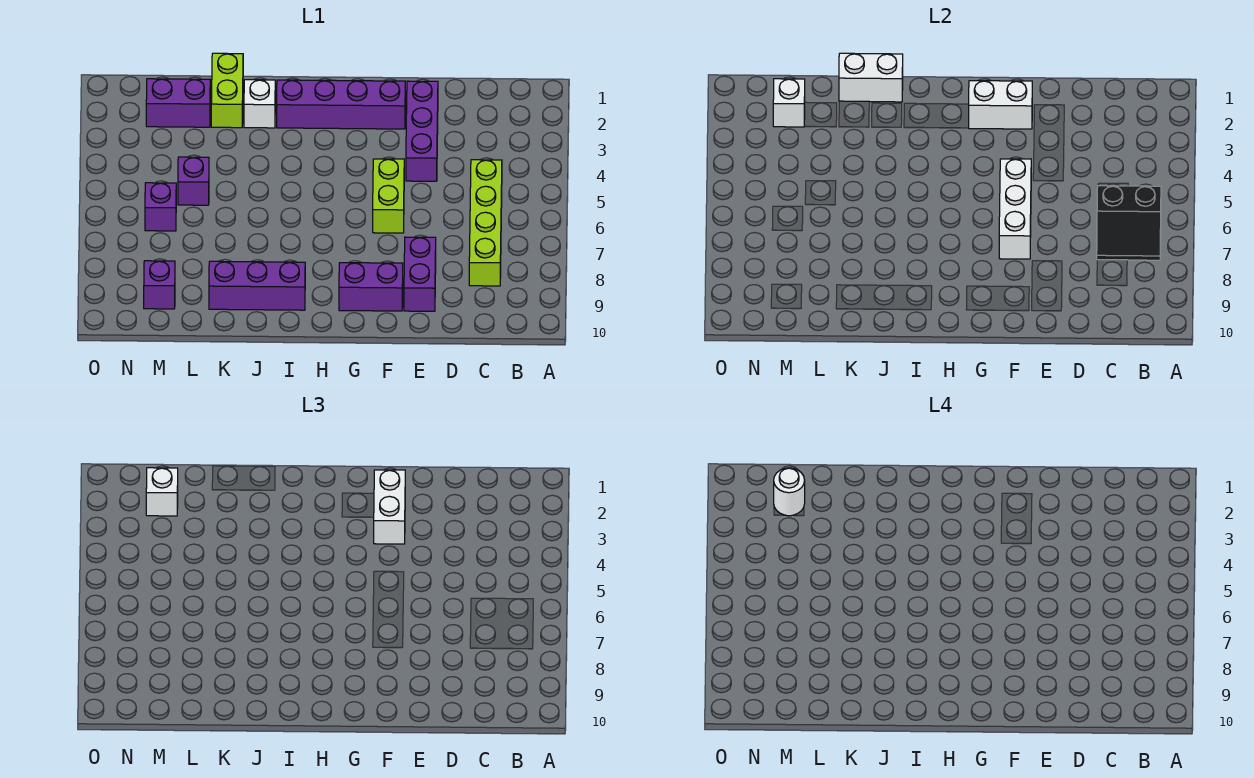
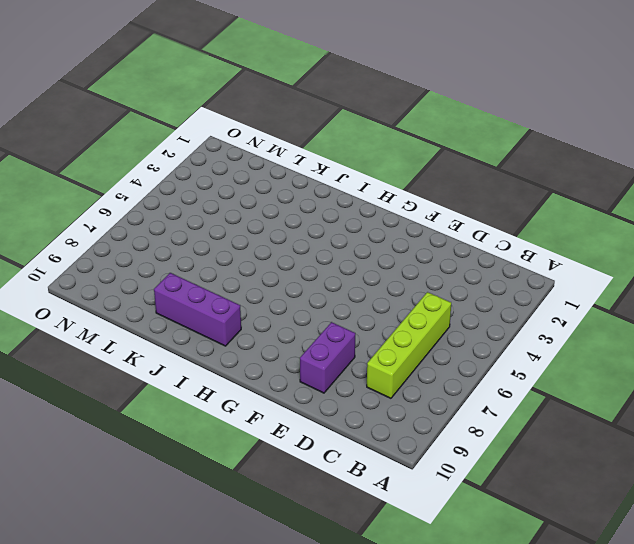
none -> purple brick E2:E4 level 1
none -> purple brick F2:I2 level 1
none -> lime brick F5:F6 level 1

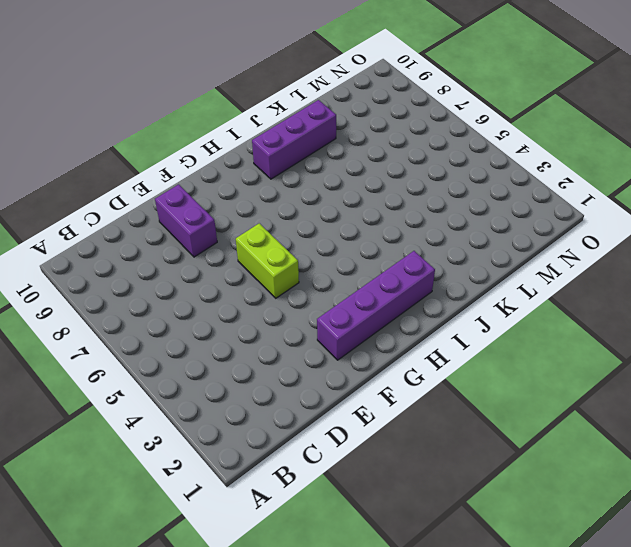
none -> lime brick C5:C8 level 1
none -> purple brick E2:E4 level 1
none -> purple brick F9:G9 level 1

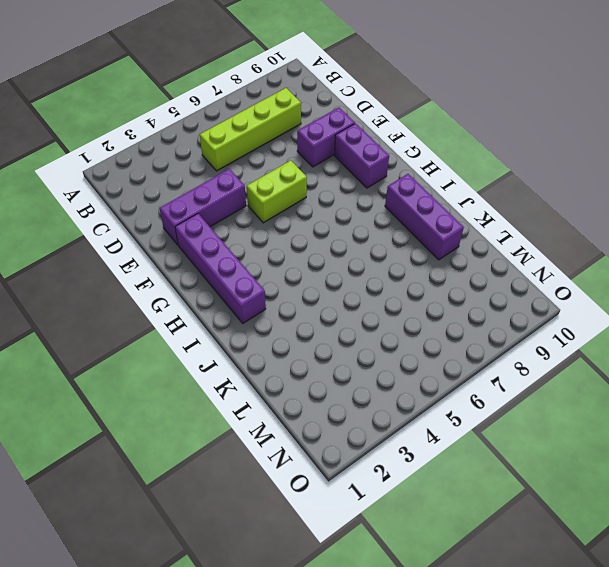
none -> white brick J2 level 1
none -> lime brick K1:K2 level 1
none -> purple brick L2:M2 level 1

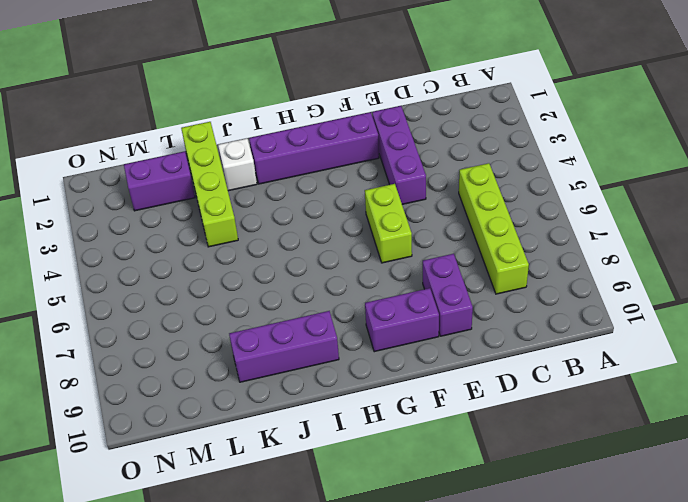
lime brick K1:K4 level 1 -> lime brick K1:K2 level 1
none -> purple brick L5 level 1
none -> purple brick M6 level 1
none -> purple brick M9 level 1

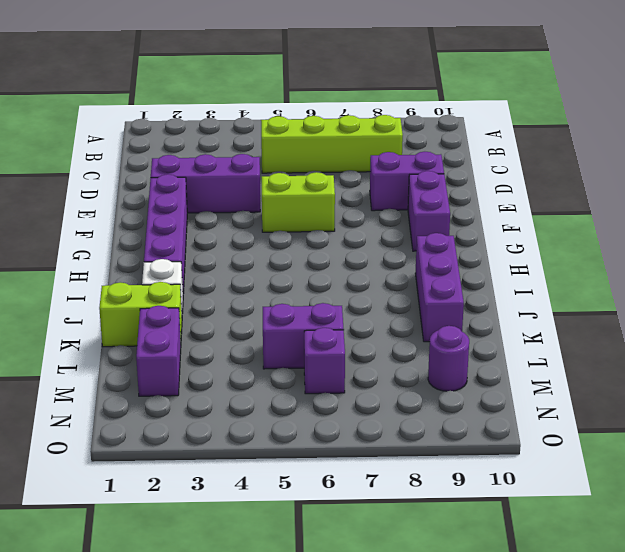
purple brick L5:L6 level 1 -> purple brick L5 level 1
purple round brick M9 level 1 -> purple brick M9 level 1
none -> black slope B6:C7 level 2 top 6
none -> white brick F2:G2 level 2
none -> white brick F5:F7 level 2

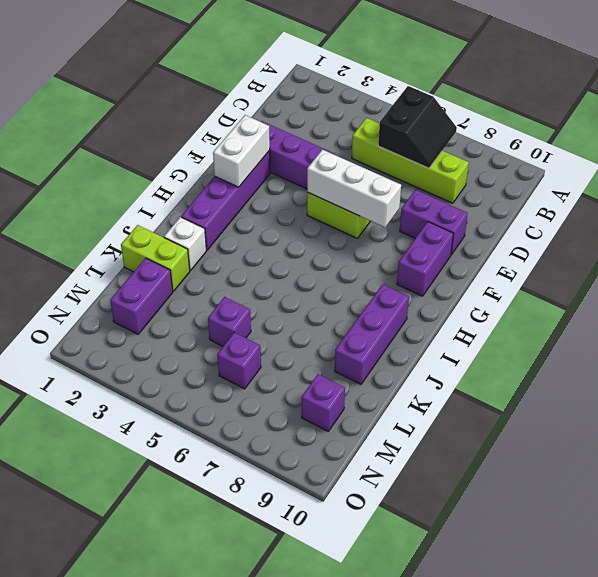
none -> white brick J1:K1 level 2
none -> white brick M2 level 2
none -> white brick F2:F3 level 3

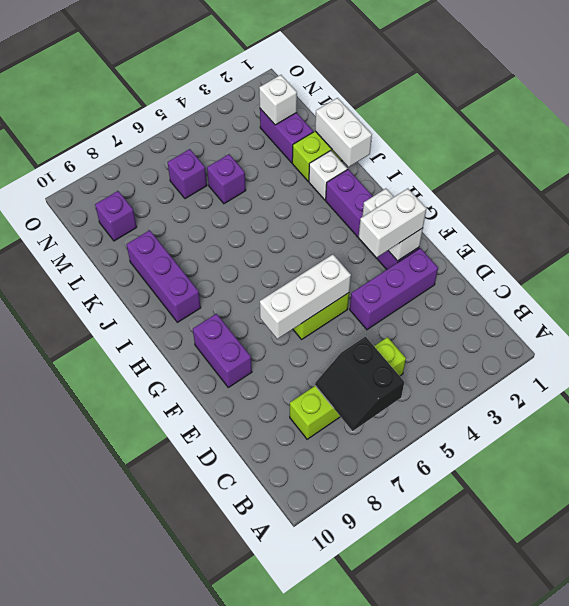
none -> purple brick E8:E9 level 1
none -> white brick M2 level 3
none -> white round brick M2 level 4

